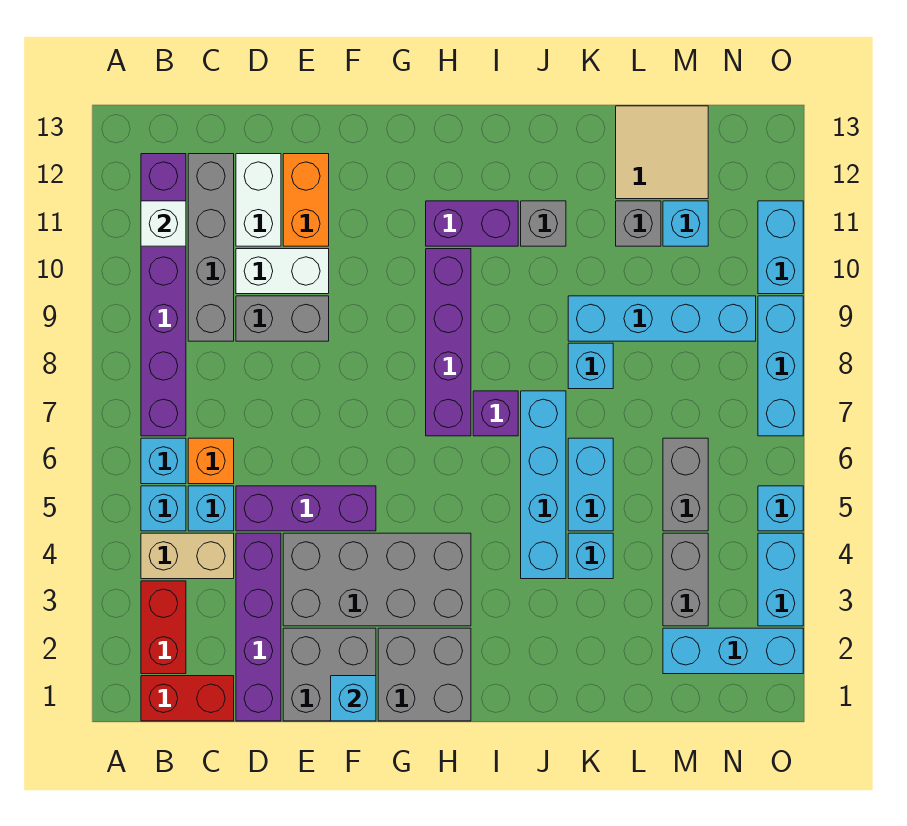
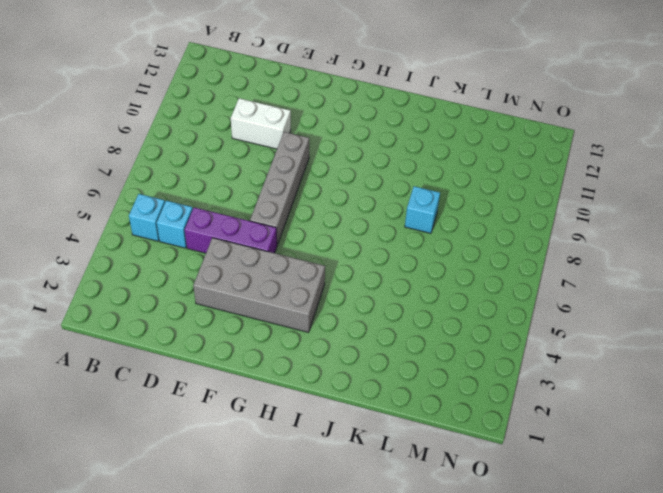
grey brick F6:F9 level 1 -> grey brick C9:C12 level 1
none -> red brick B1:C1 level 1
none -> red brick B2:B3 level 1
none -> tan brick B4:C4 level 1
none -> cyan brick B6 level 1

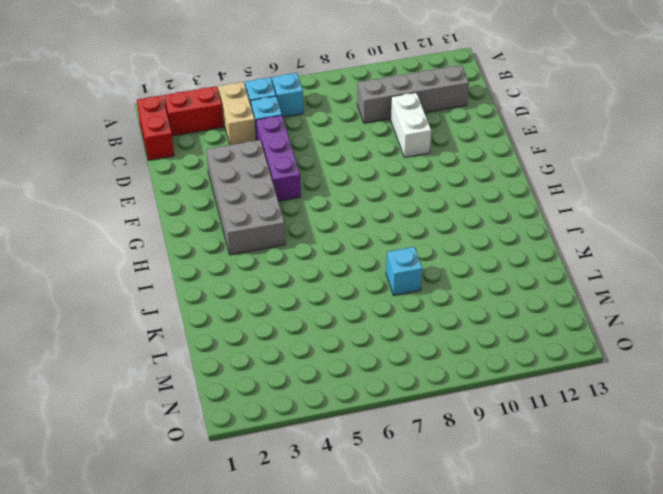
none -> purple brick B7:B12 level 1
none -> orange brick C6 level 1
none -> purple brick D1:D4 level 1
none -> grey brick D9:E9 level 1

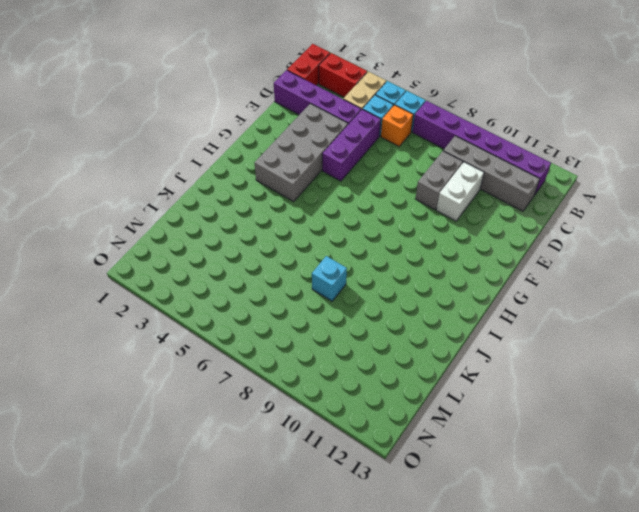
none -> white brick D11:D12 level 1
none -> grey brick E1:F2 level 1
none -> orange brick E11:E12 level 1
none -> grey brick G1:H2 level 1

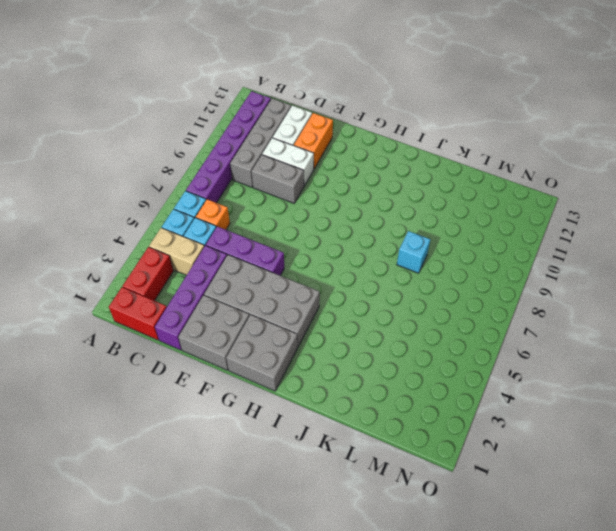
none -> purple brick H7:H10 level 1
none -> purple brick H11:I11 level 1
none -> purple brick I7 level 1
none -> cyan brick J4:J7 level 1

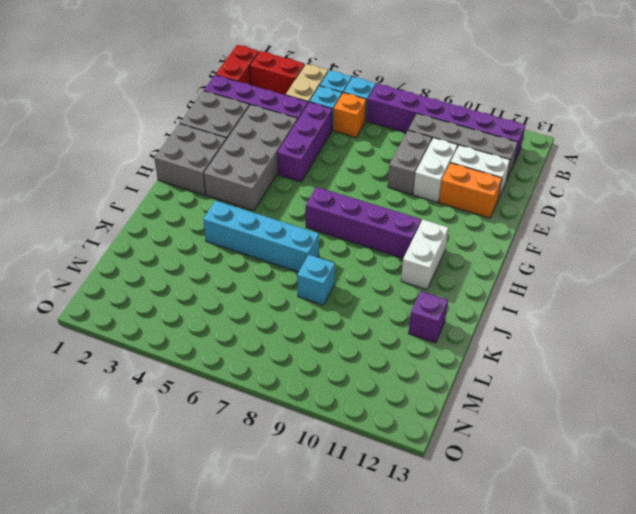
white brick H11:I11 level 1 -> purple brick H11:I11 level 1
purple brick K12 level 1 -> purple brick I7 level 1
none -> grey brick J11 level 1
none -> cyan brick K4 level 1
none -> cyan brick K5:K6 level 1
none -> cyan brick K9:N9 level 1

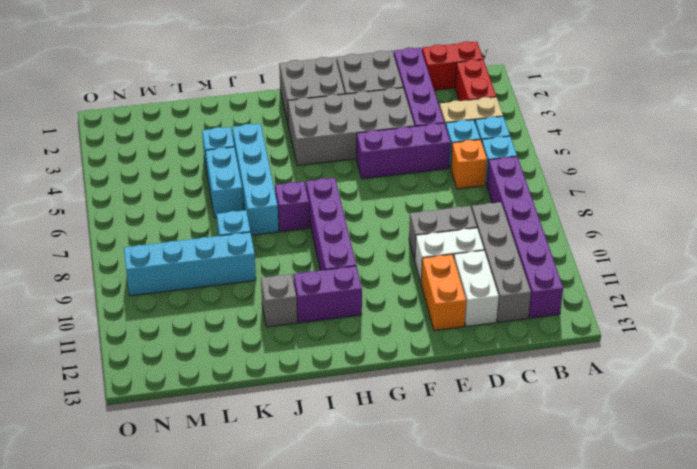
none -> grey brick L11 level 1
none -> tan tile L12:M13 level 1
none -> cyan brick M2:O2 level 1
none -> grey brick M3:M4 level 1

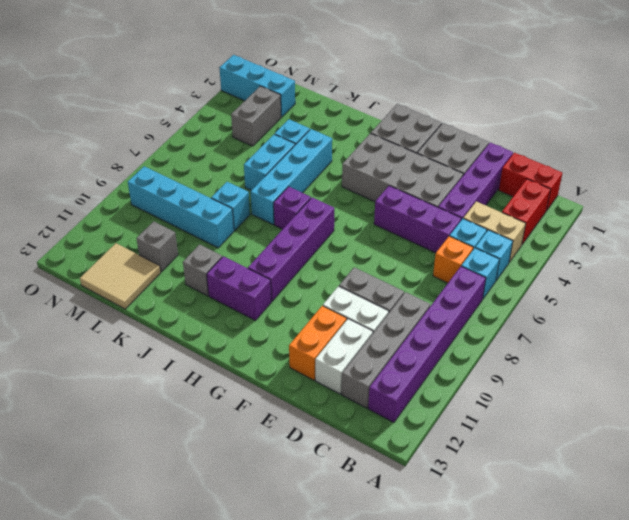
none -> grey brick M5:M6 level 1
none -> cyan brick M11 level 1
none -> cyan brick O3:O4 level 1
none -> cyan brick O5 level 1

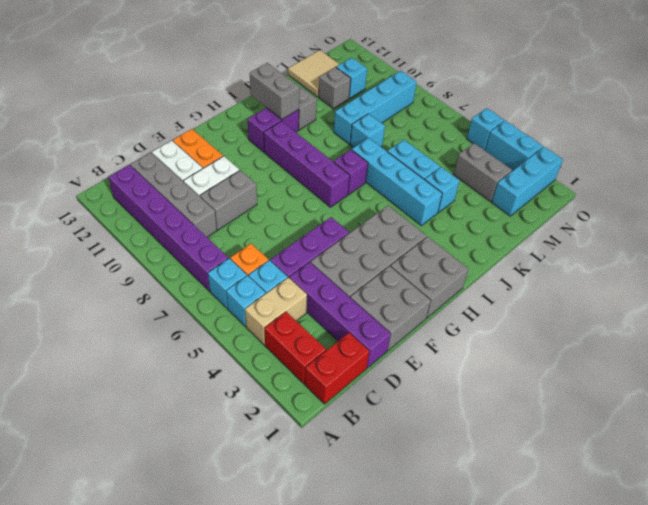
grey brick I11:I12 level 2 -> grey brick M5:M6 level 1
none -> cyan brick O7:O9 level 1
none -> cyan brick O10:O11 level 1
none -> white brick B11 level 2
none -> cyan brick F1 level 2

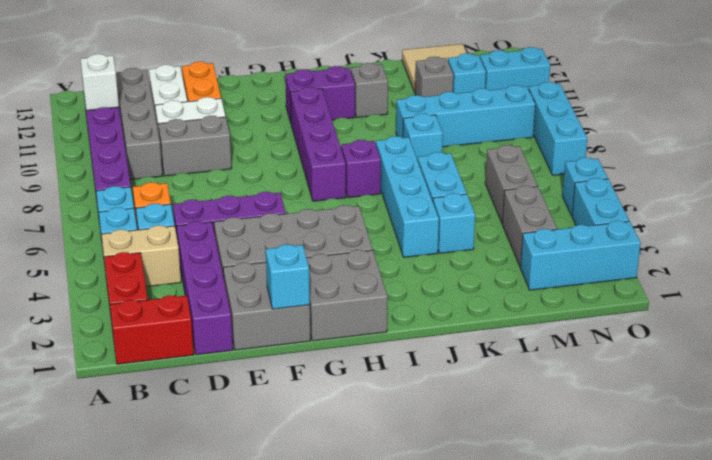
cyan brick N11:O11 level 1 -> cyan brick O10:O11 level 1

